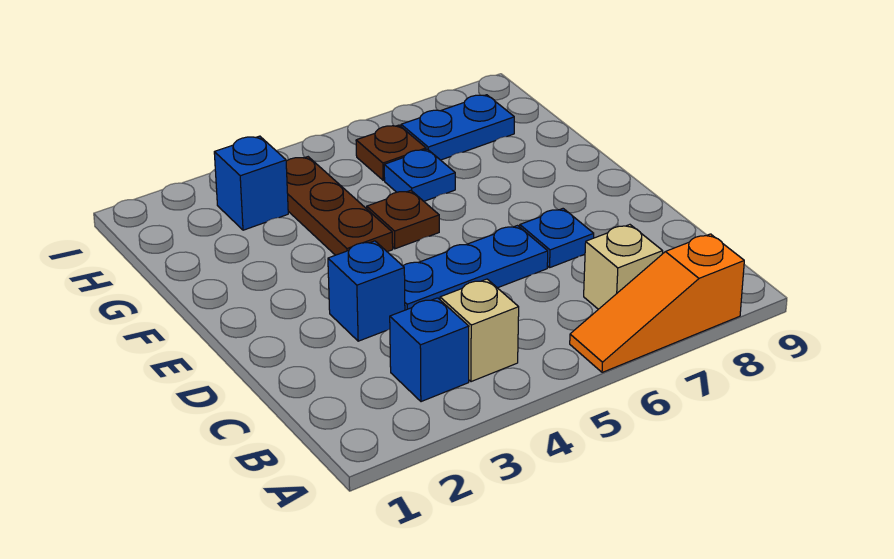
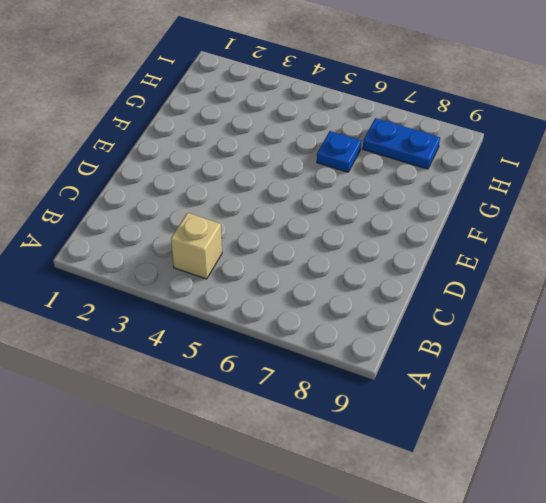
none -> orange slope A6:A8 level 1 top 8
none -> blue brick B3 level 1
none -> tan brick B7 level 1

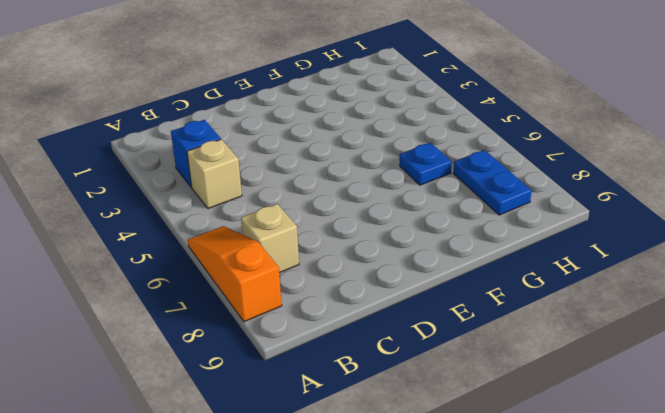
none -> blue brick D3 level 1
none -> blue plate D4:D6 level 1
none -> blue plate D7 level 1

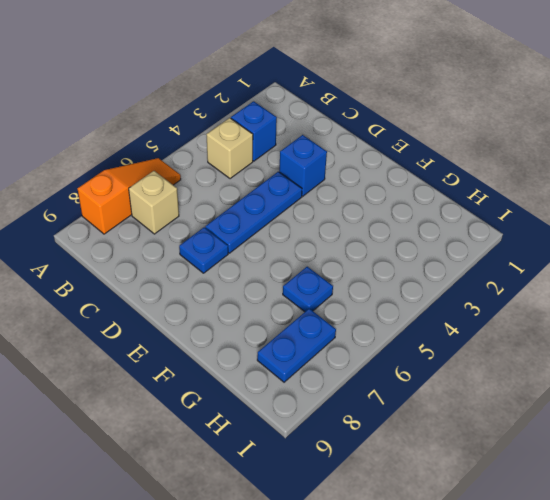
none -> brown plate F4:H4 level 1
none -> brown plate F5 level 1
none -> blue brick H3 level 1

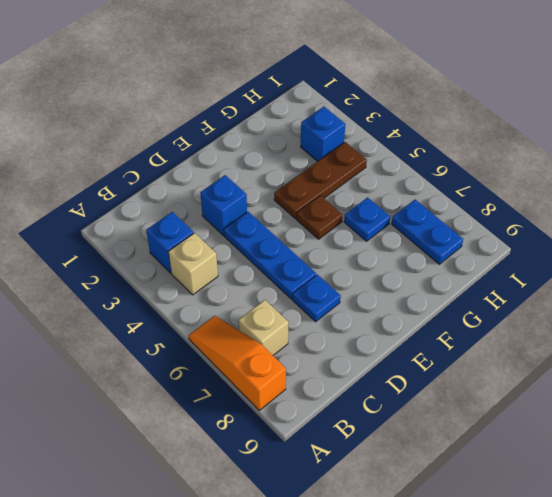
none -> brown plate H6 level 1

